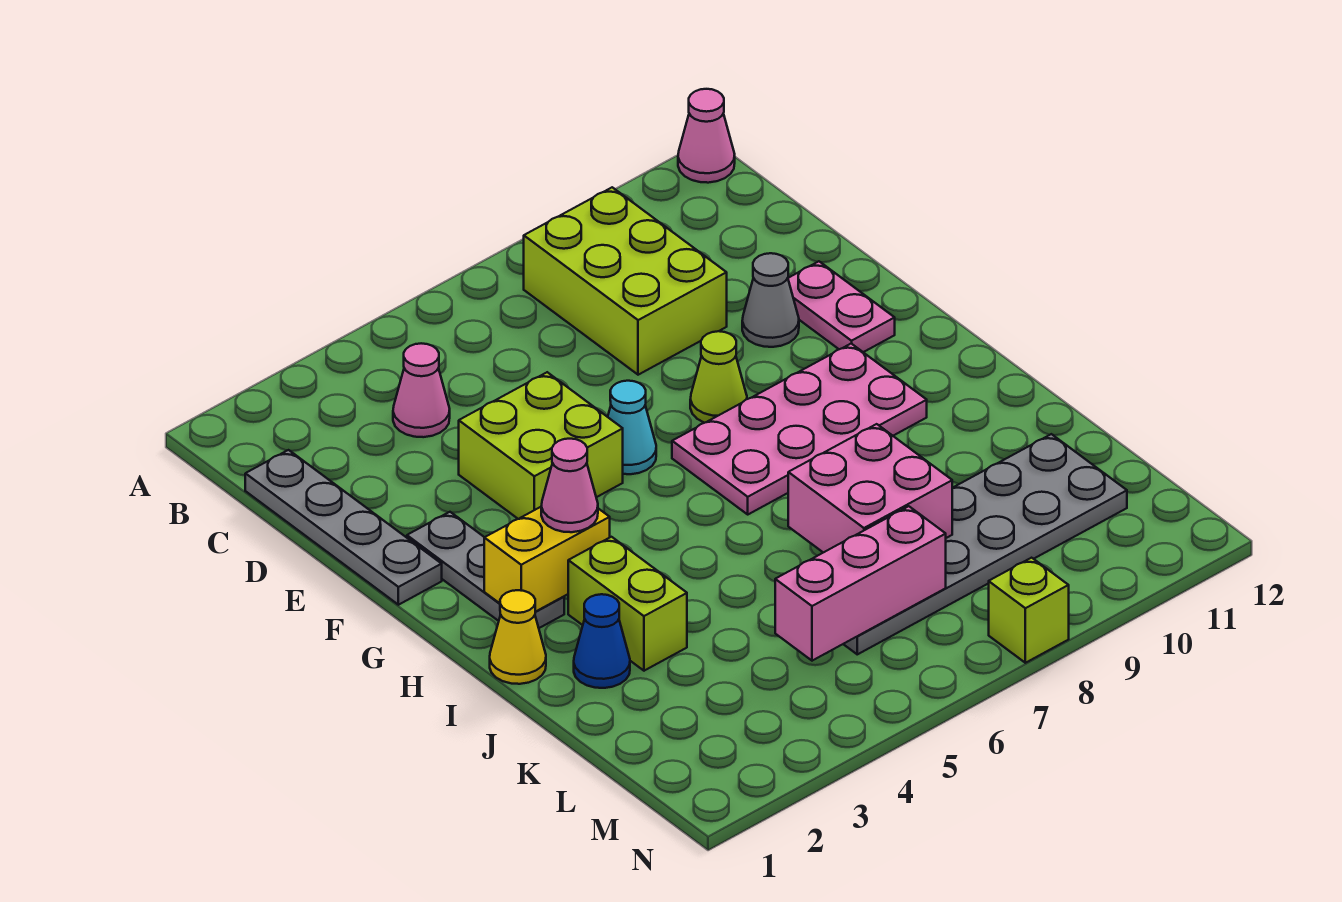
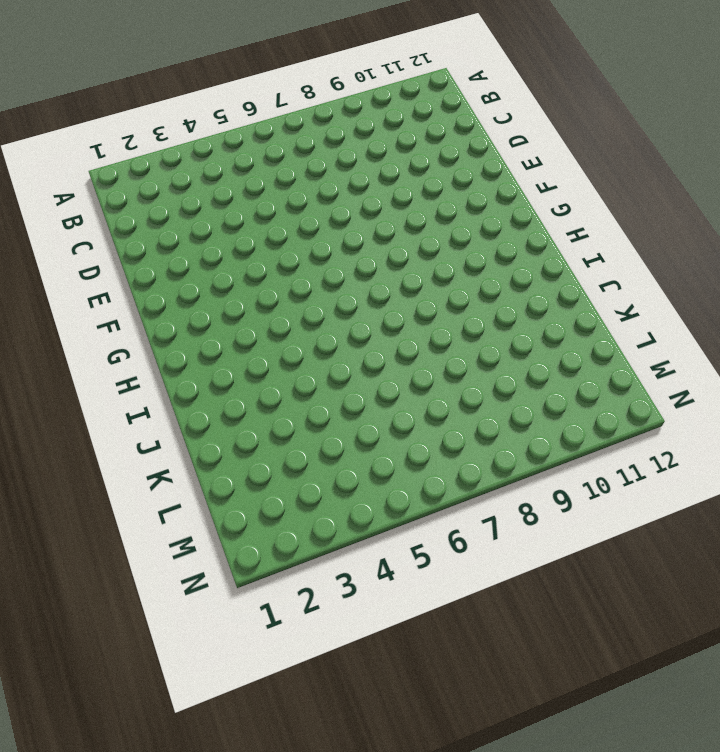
none -> pink cone A12 level 1
none -> lime brick B8:D9 level 1
none -> grey plate C1:F1 level 1

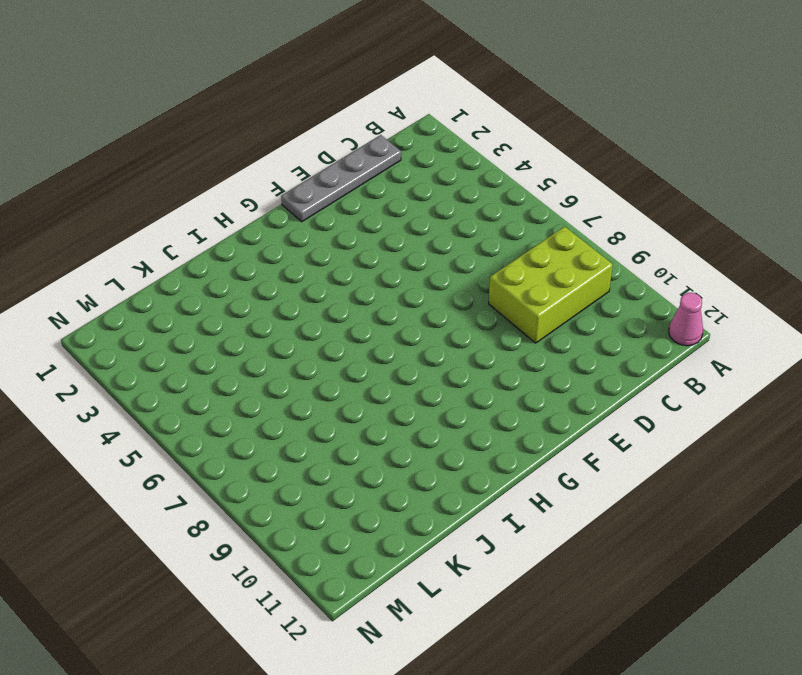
none -> pink cone C4 level 1
none -> lime brick E4:F5 level 1
none -> grey cone E10 level 1

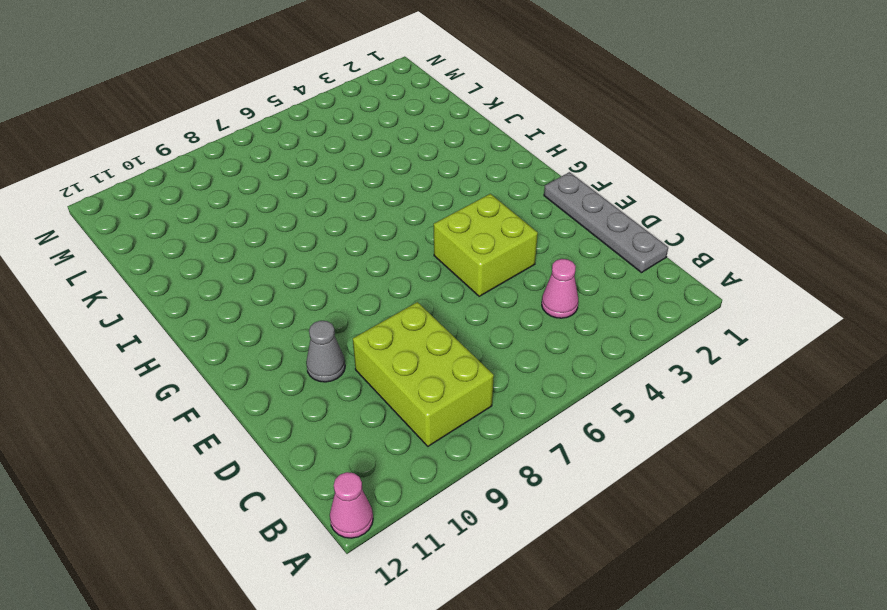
none -> pink plate E11:F11 level 1
none -> grey plate F2:H2 level 1
none -> cyan cone F6 level 1

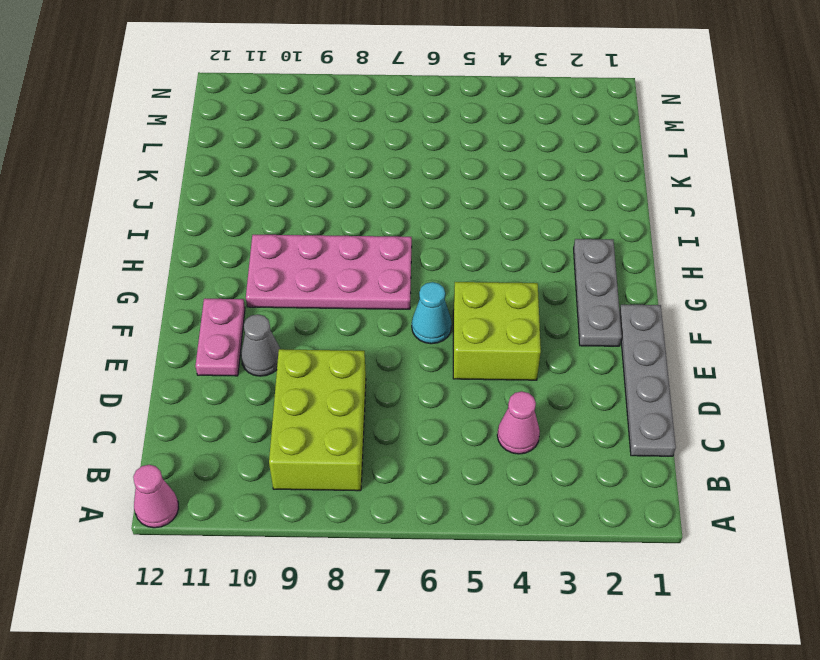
none -> lime cone F8 level 1
none -> yellow cone I1 level 1
none -> lime brick I3:J3 level 1

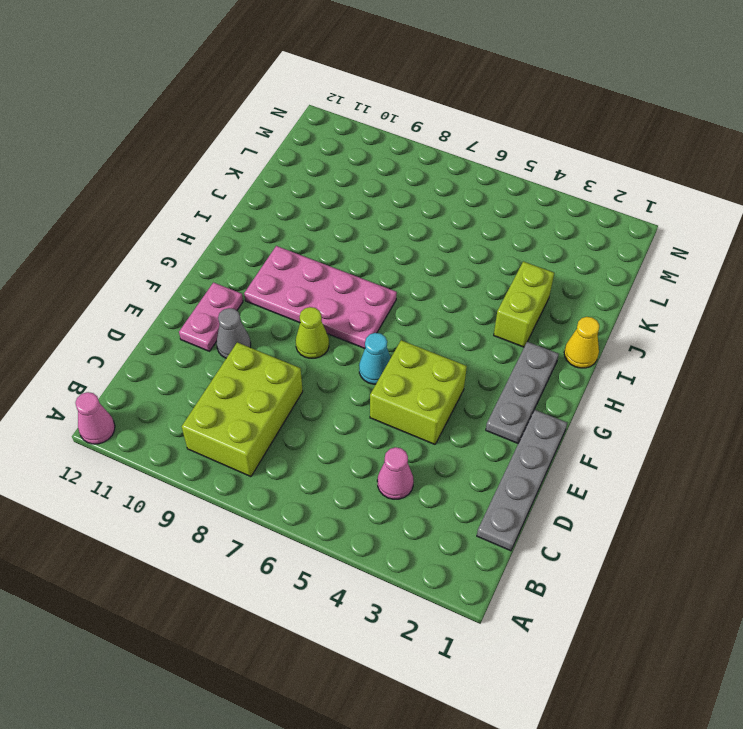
none -> blue cone J2 level 1
none -> grey plate K6:L11 level 1
none -> lime brick N8 level 1

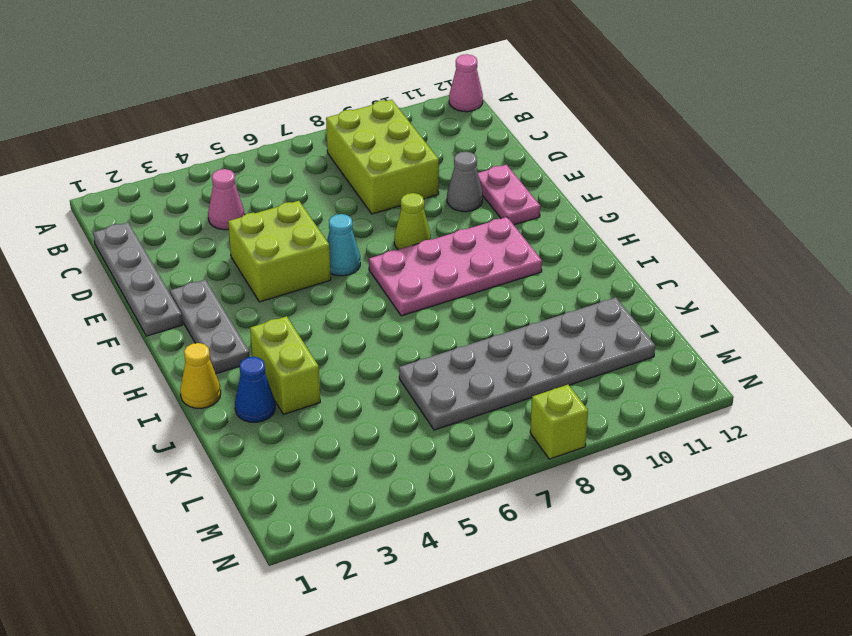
none -> yellow brick H2:H3 level 2
none -> pink brick J7:K8 level 2
none -> pink brick L5:L7 level 2

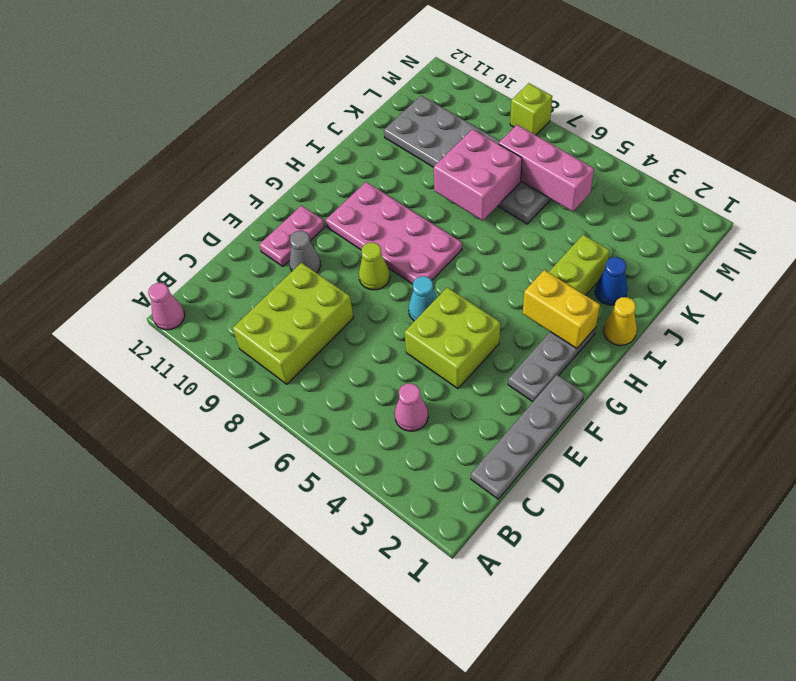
none -> pink cone H3 level 3

